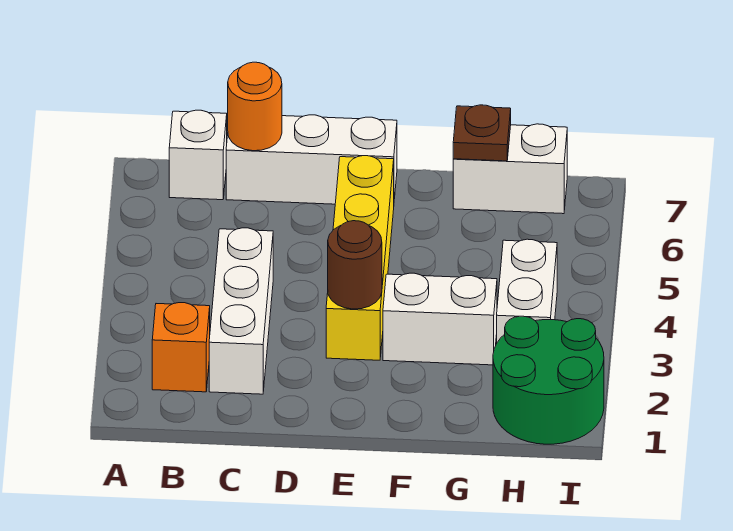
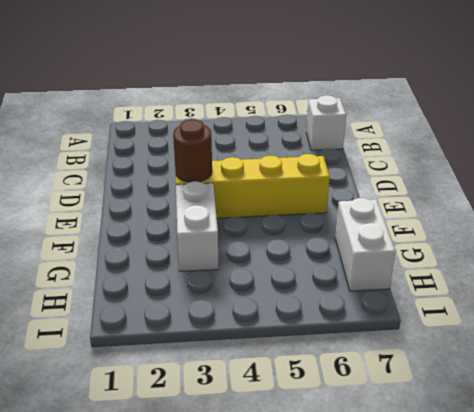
none -> orange brick B2 level 1
none -> white brick C2:C4 level 1
none -> white brick C7:E7 level 1

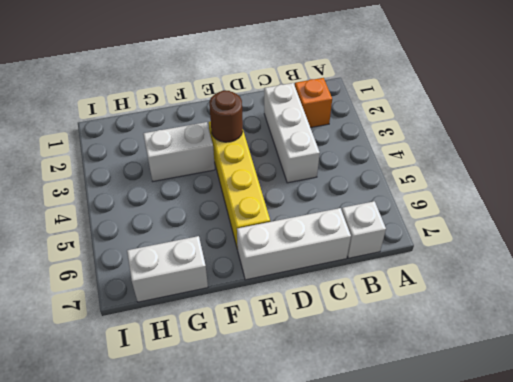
none -> green round brick H1:I2 level 1
none -> white brick H3:H4 level 1
none -> orange round brick C7 level 2

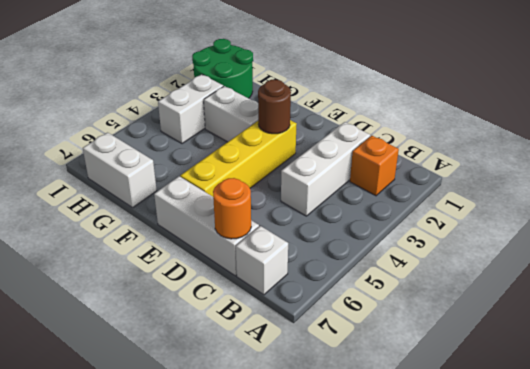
none -> brown plate G7 level 2

